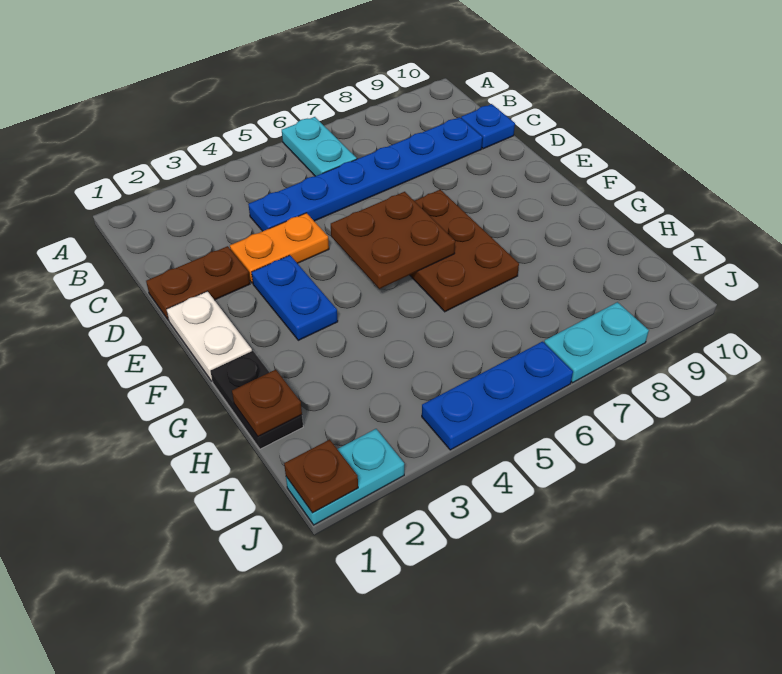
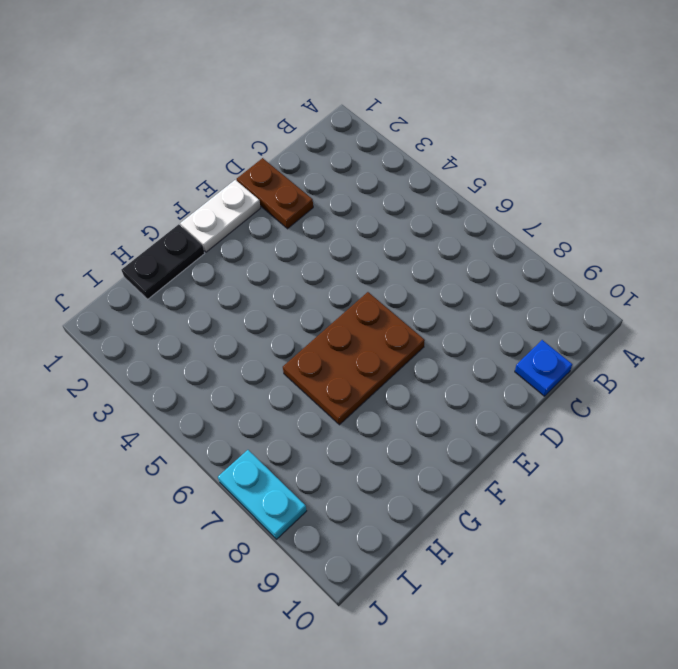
none -> cyan plate A6:B6 level 1
none -> blue plate C4:C9 level 1
none -> orange plate D3:D4 level 1

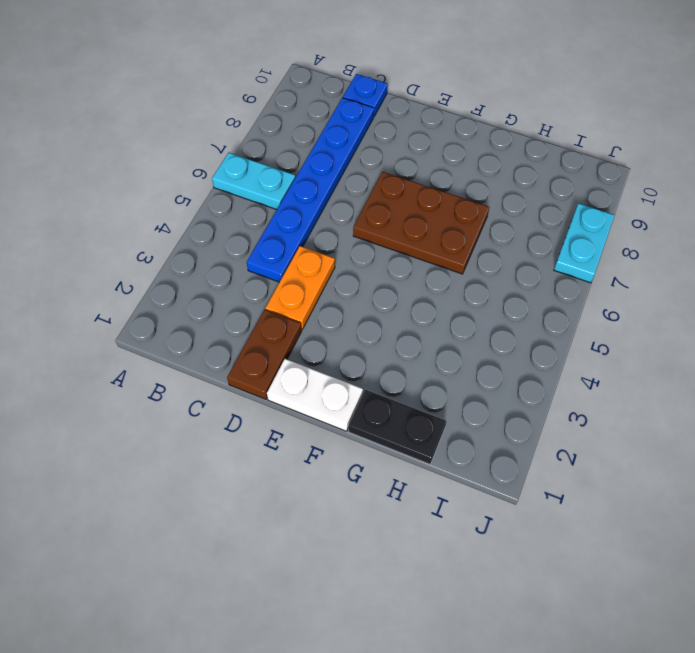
none -> blue plate E3:F3 level 1
none -> cyan plate J1:J2 level 1
none -> blue plate J4:J6 level 1

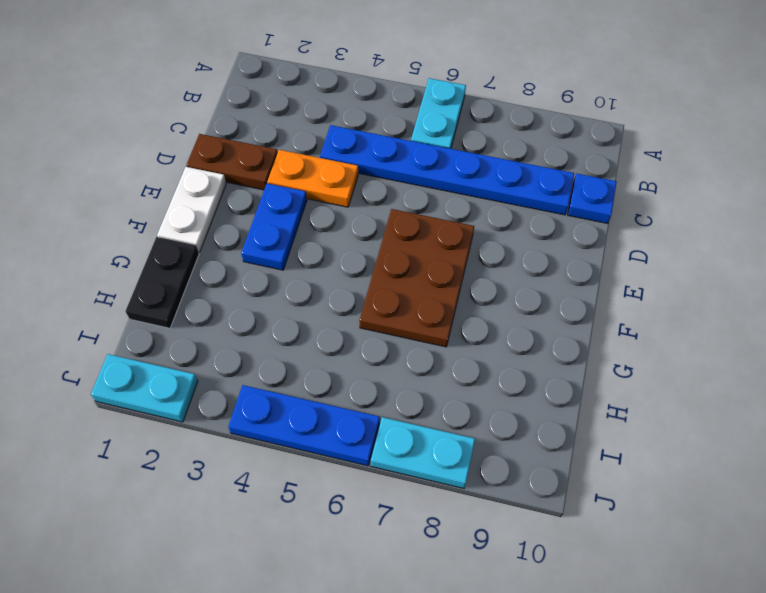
none -> brown plate E5:F6 level 2
none -> brown plate H1 level 2
none -> brown plate J1 level 2

